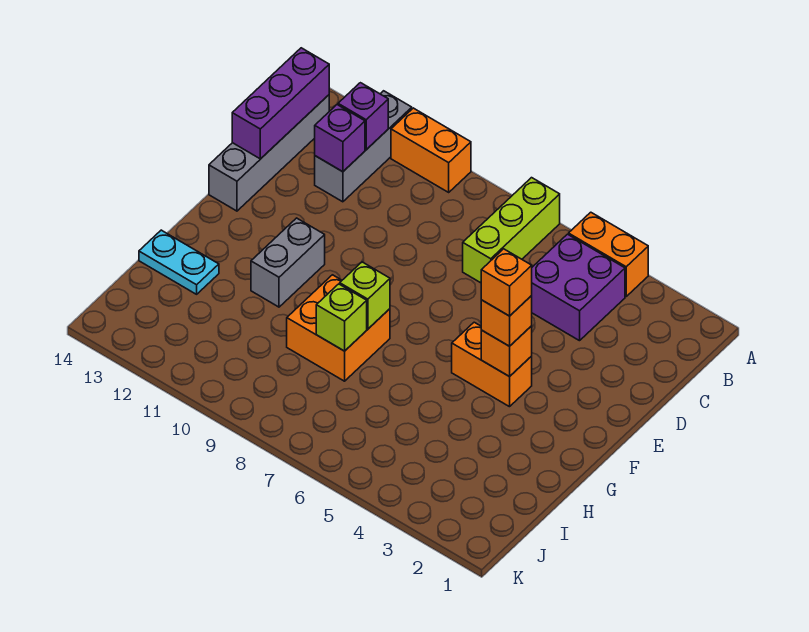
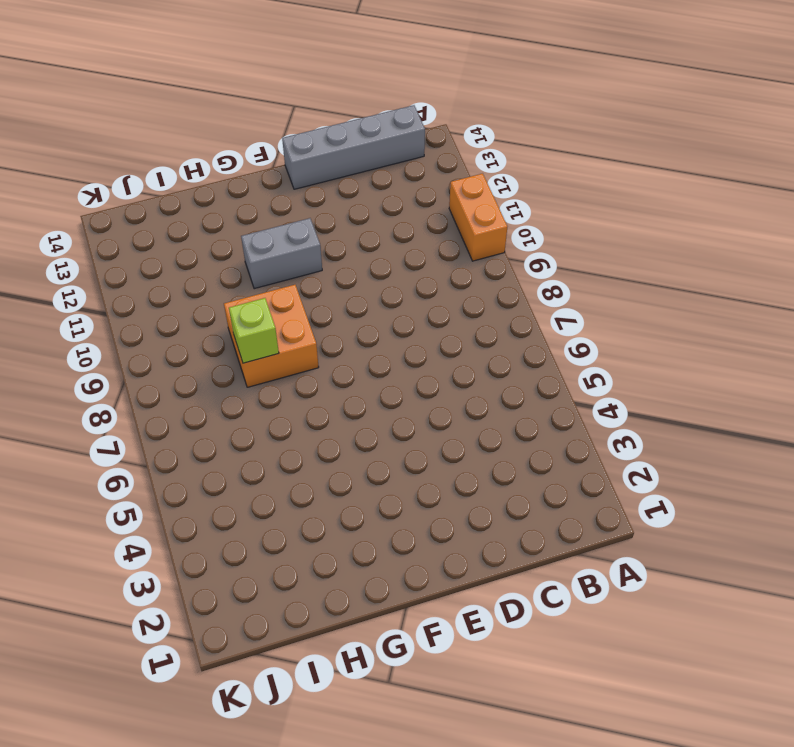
none -> orange brick A4:A5 level 1
none -> lime brick A7:C7 level 1
none -> grey brick A12:C12 level 1

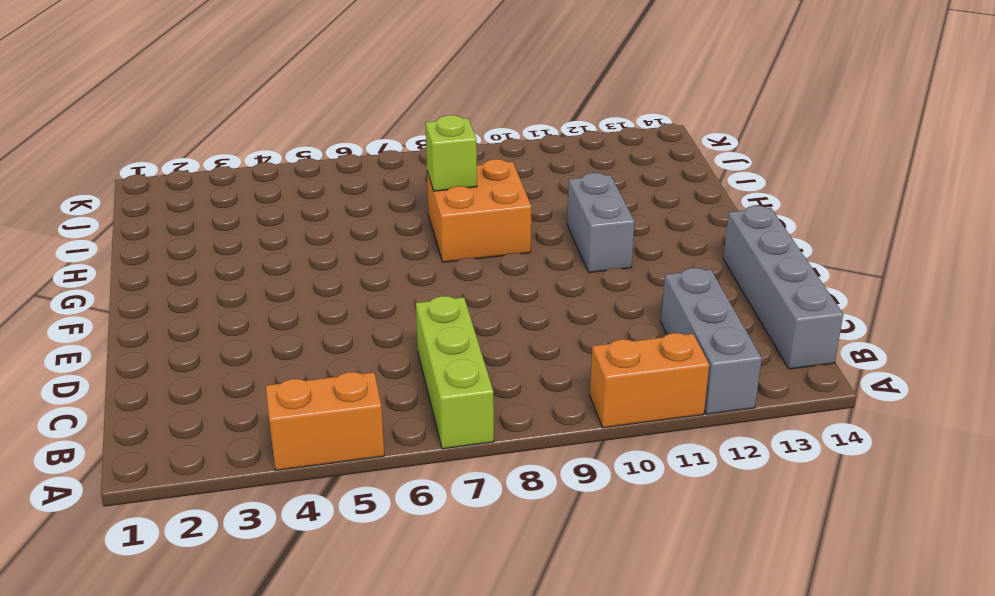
none -> purple brick B4:C5 level 1
none -> orange brick F4:F5 level 1
none -> cyan plate H13:H14 level 1

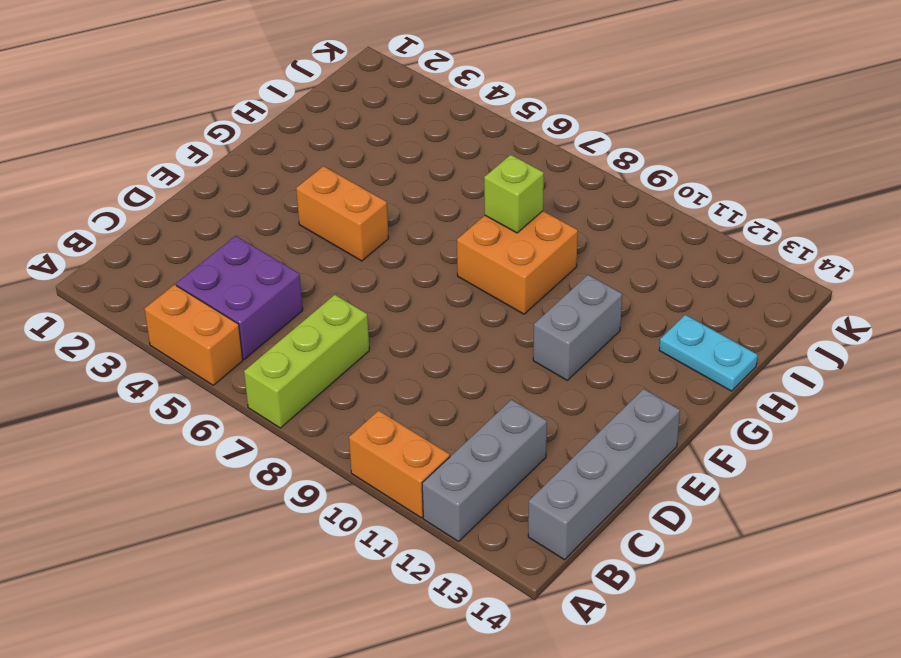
none -> purple brick B12 level 2
none -> purple brick B14:D14 level 2
none -> purple brick C12 level 2

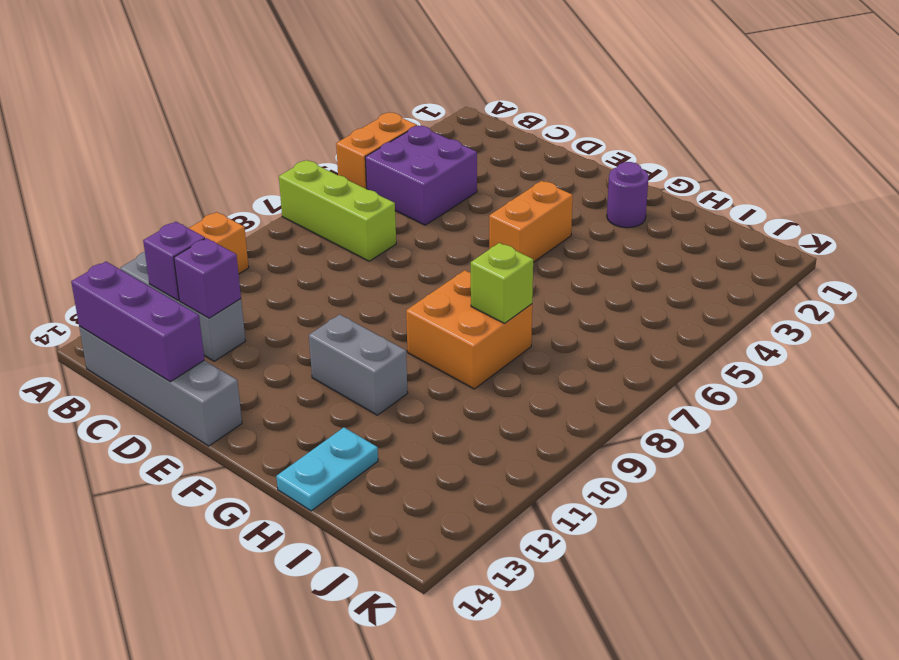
purple round brick G2 level 1 -> none
none -> orange brick F4 level 2
none -> lime brick G8 level 2
none -> orange brick F4 level 3

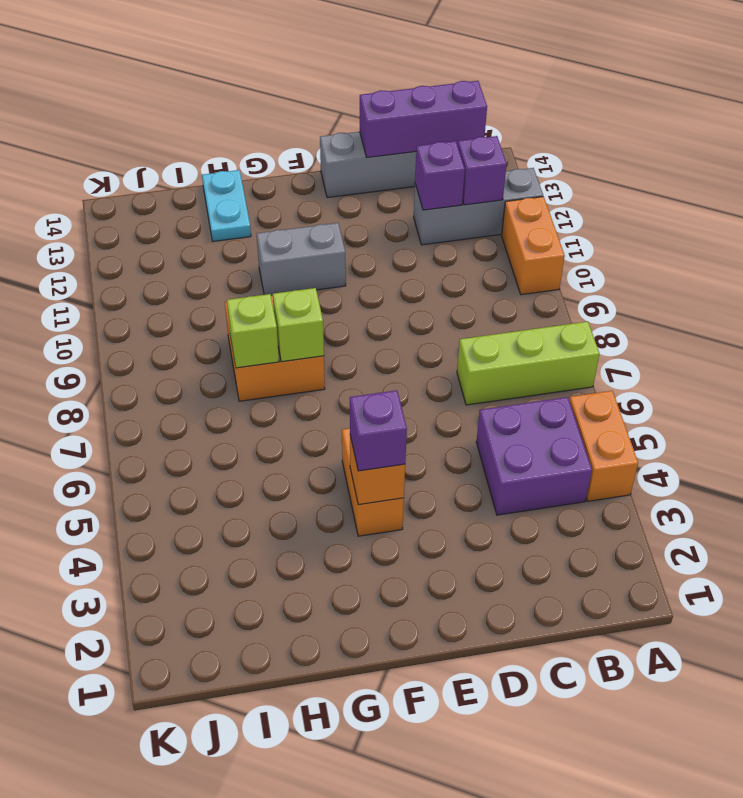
purple brick F4 level 3 -> orange brick F4 level 3
none -> orange brick F4 level 4

